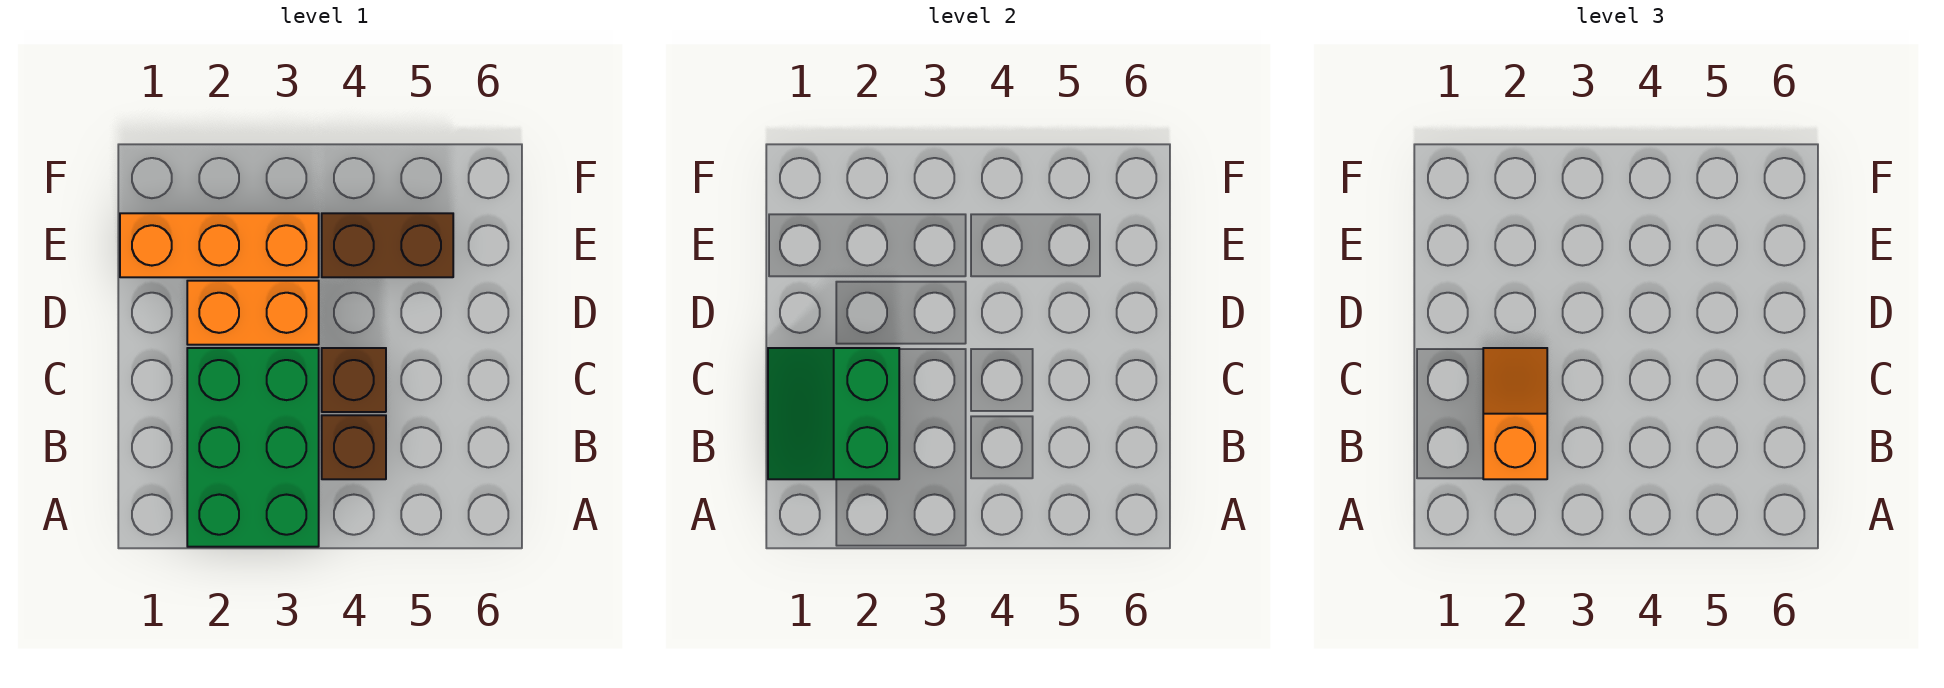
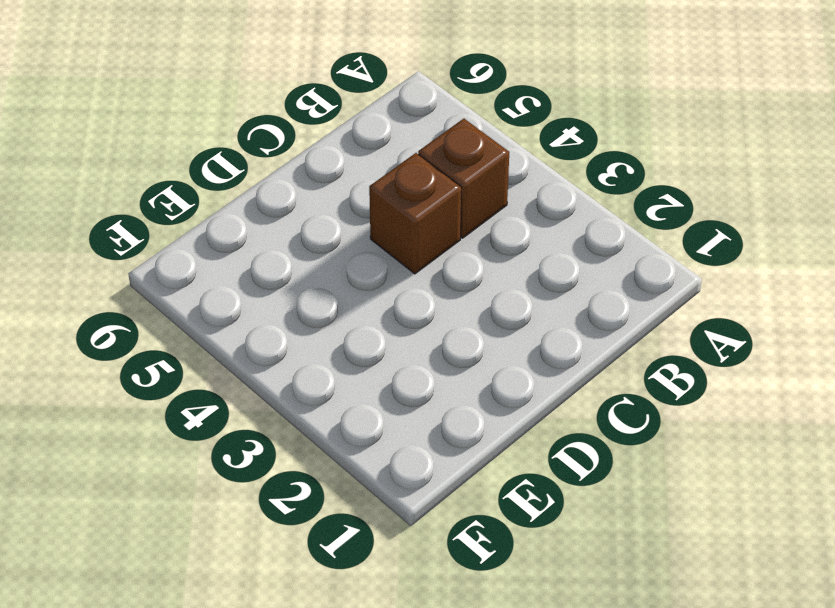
none -> green brick A2:C3 level 1
none -> orange brick D2:D3 level 1

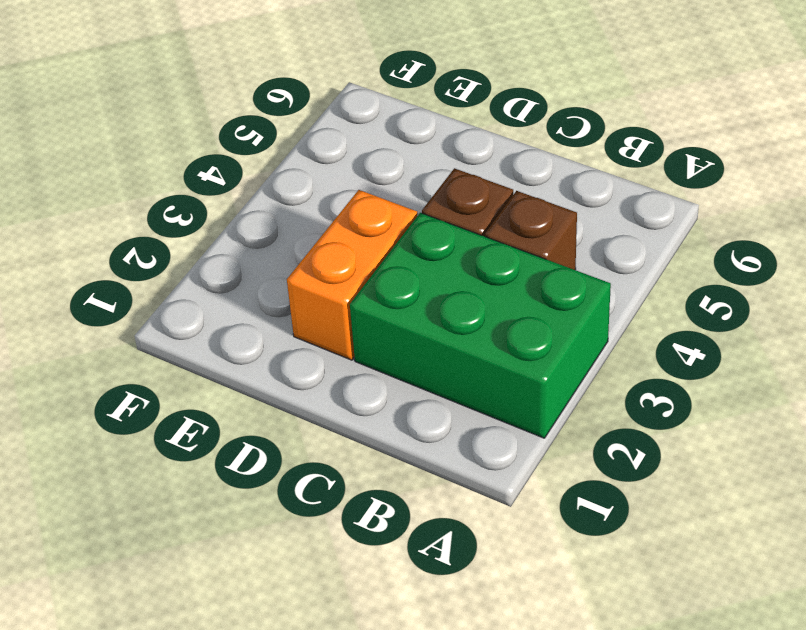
none -> orange brick E1:E3 level 1
none -> brown brick E4:E5 level 1

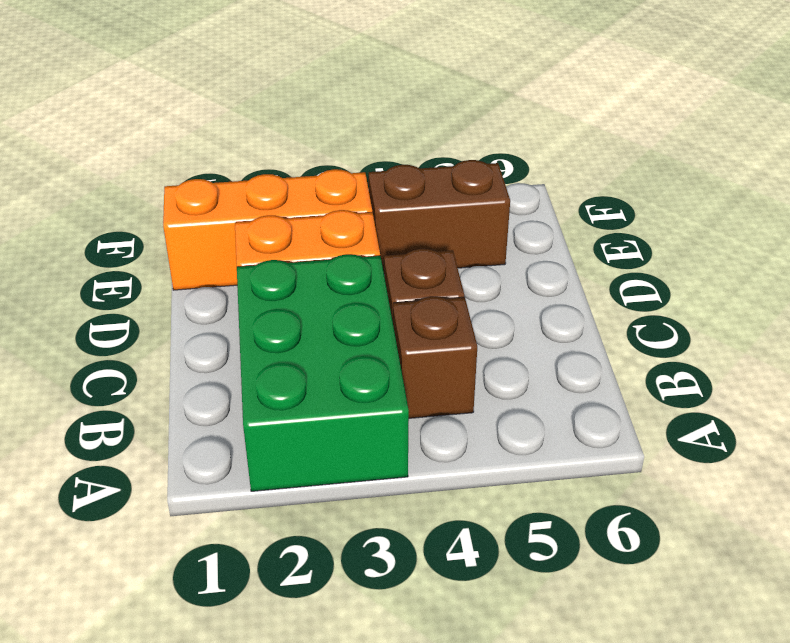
none -> green slope B1:C2 level 2 top 2
none -> orange slope B2:C2 level 3 top B

